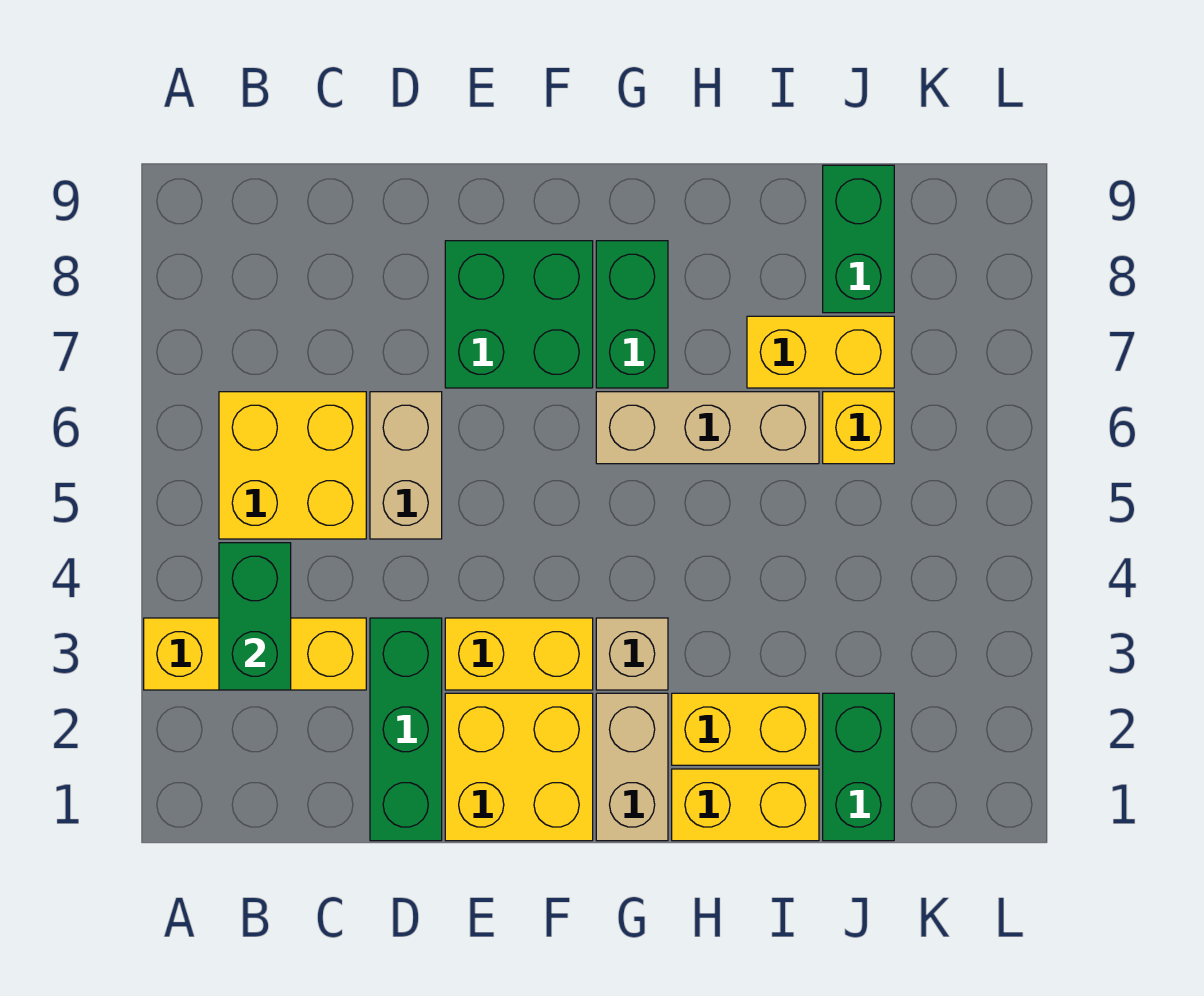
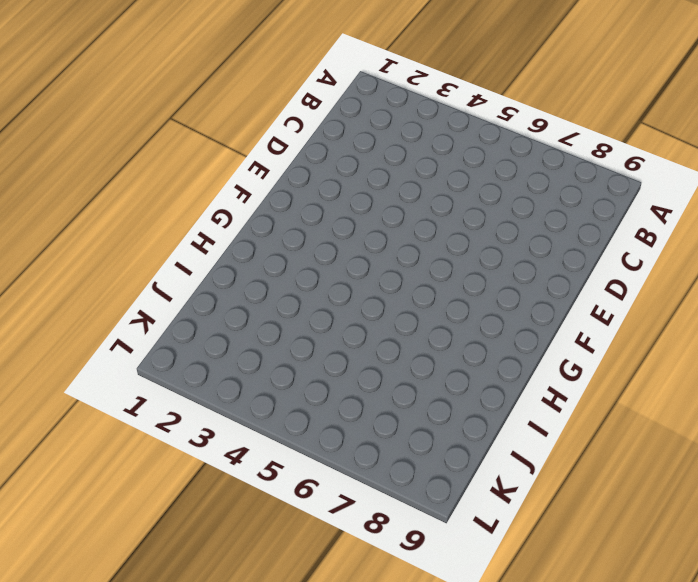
none -> yellow brick A3:C3 level 1
none -> yellow brick B5:C6 level 1
none -> green brick D1:D3 level 1

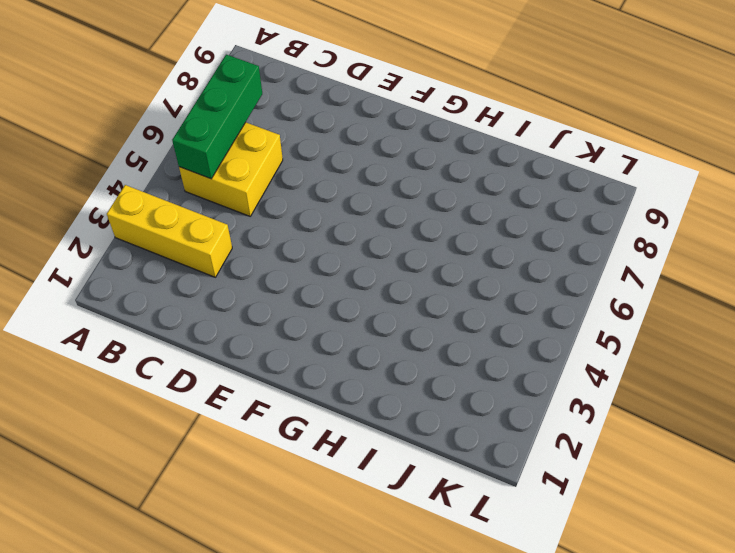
green brick B5:B7 level 2 -> green brick D1:D3 level 1
none -> tan brick D5:D6 level 1
none -> yellow brick E1:F2 level 1
none -> yellow brick E3:F3 level 1

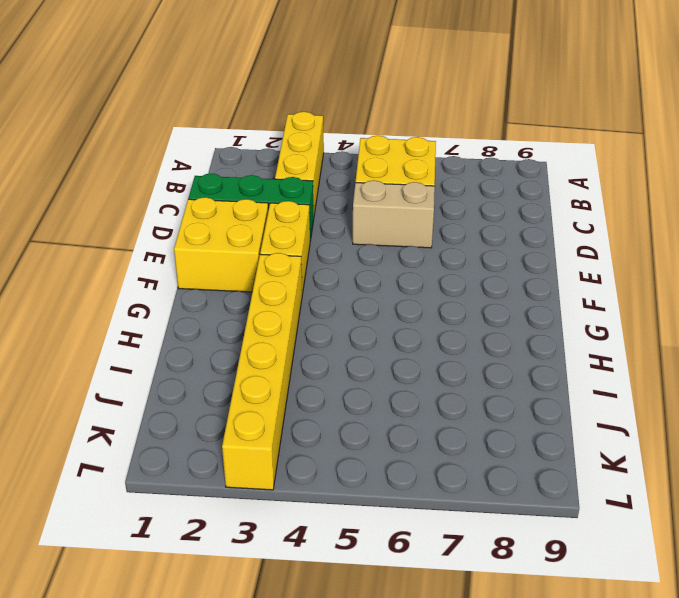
yellow brick G3:L3 level 1 -> tan brick G3 level 1
none -> green brick E7:F8 level 1
none -> tan brick G1:G2 level 1
none -> tan brick G6:I6 level 1

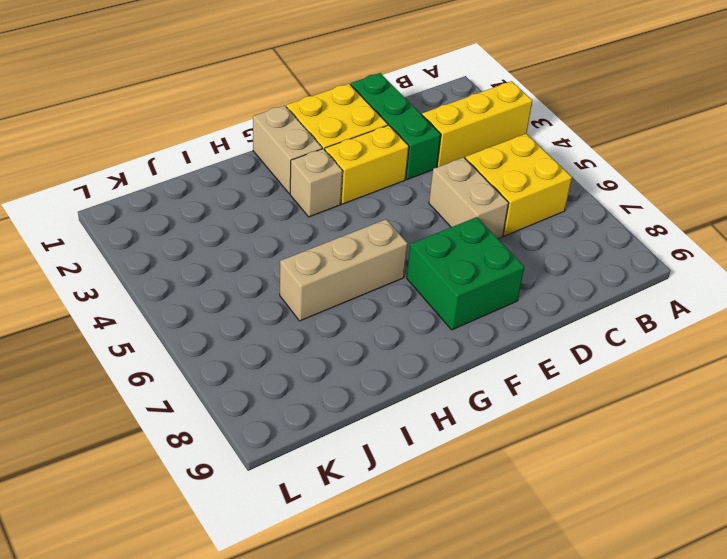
none -> green brick G7:G8 level 1
none -> yellow brick H1:I1 level 1
none -> yellow brick H2:I2 level 1

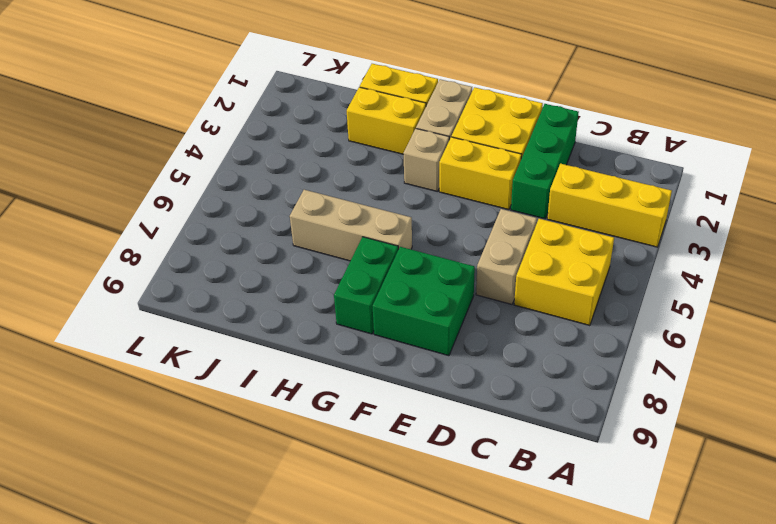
none -> yellow brick I7:J7 level 1
none -> green brick J1:J2 level 1
none -> yellow brick J6 level 1

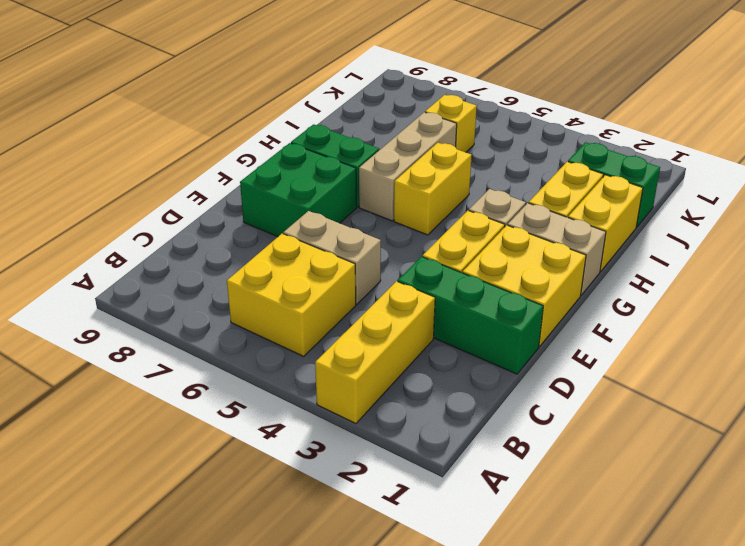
yellow brick G5:H5 level 1 -> yellow brick I7:J7 level 1
none -> green brick J8:J9 level 1
none -> green brick B3:B4 level 2

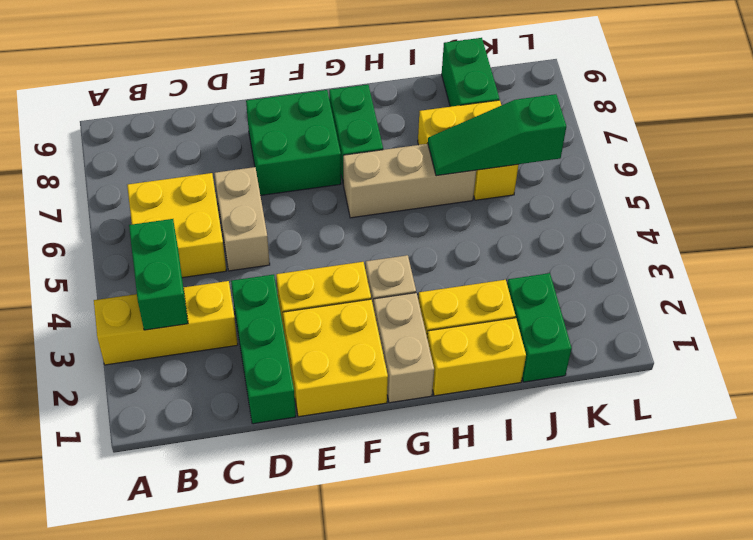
green slope I6:K6 level 2 top K -> none

